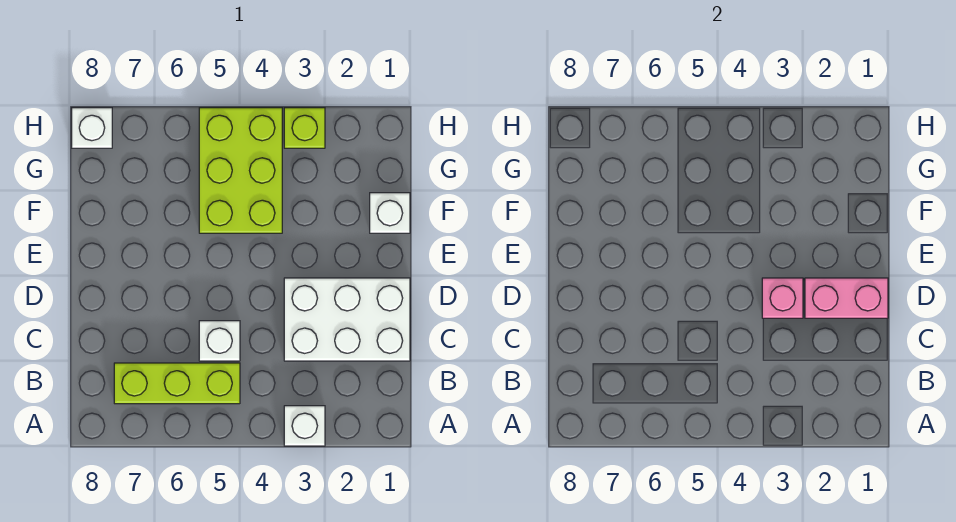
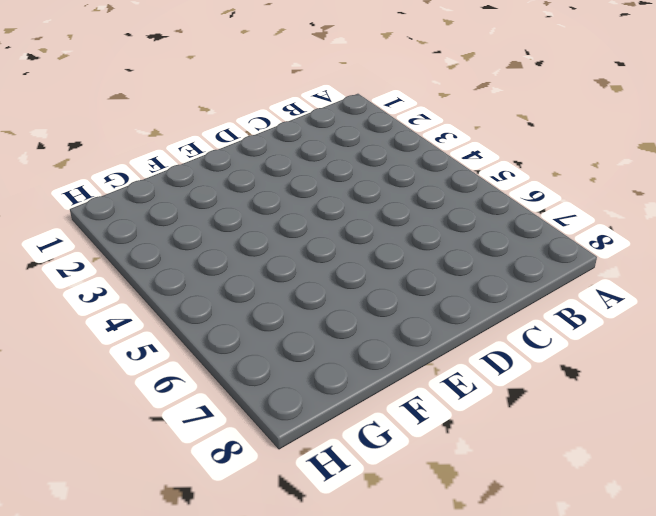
none -> white brick A3 level 1
none -> lime brick B5:B7 level 1

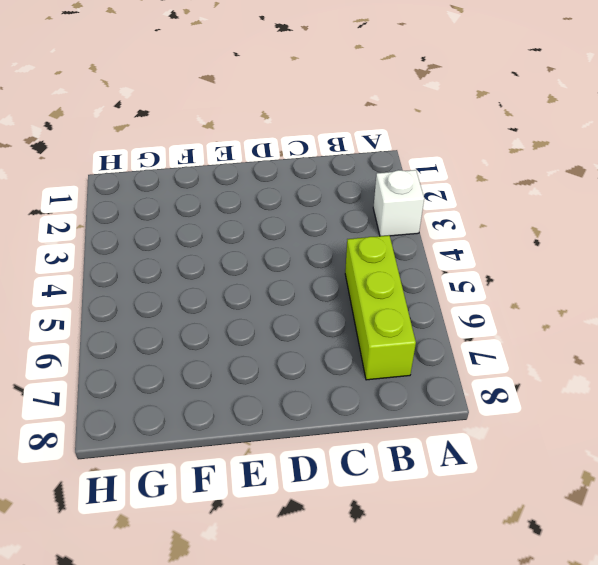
none -> white brick C1:D3 level 1
none -> white brick C5 level 1

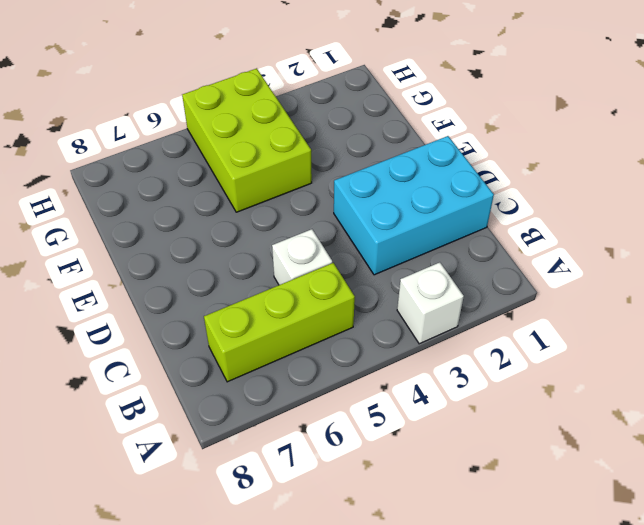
cyan brick C1:D3 level 1 -> white brick C1:D3 level 1
none -> white brick F1 level 1
none -> lime brick H3 level 1

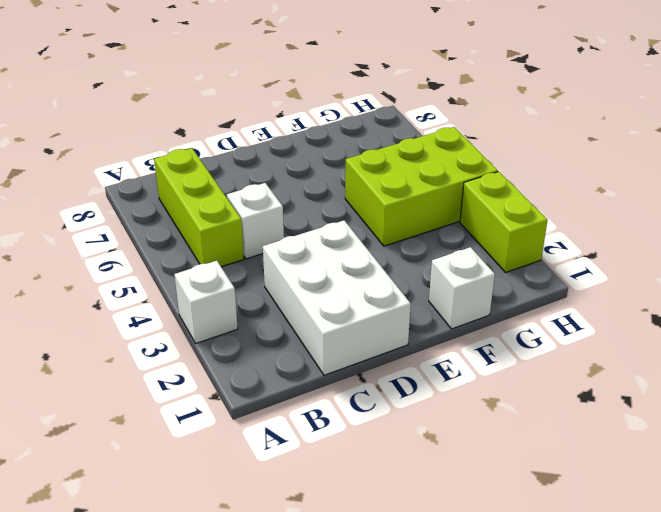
lime brick H2:H3 level 1 -> lime brick H3 level 1
none -> white brick H8 level 1
none -> pink brick D1:D2 level 2

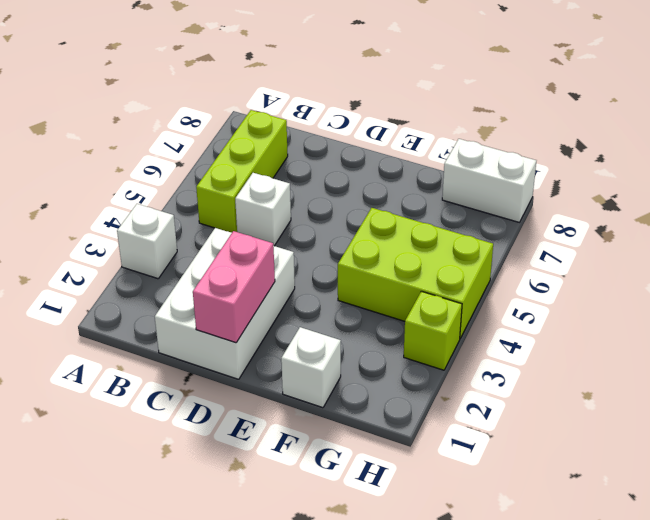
white brick G8:H8 level 1 -> white brick H8 level 1
none -> pink brick D3 level 2

